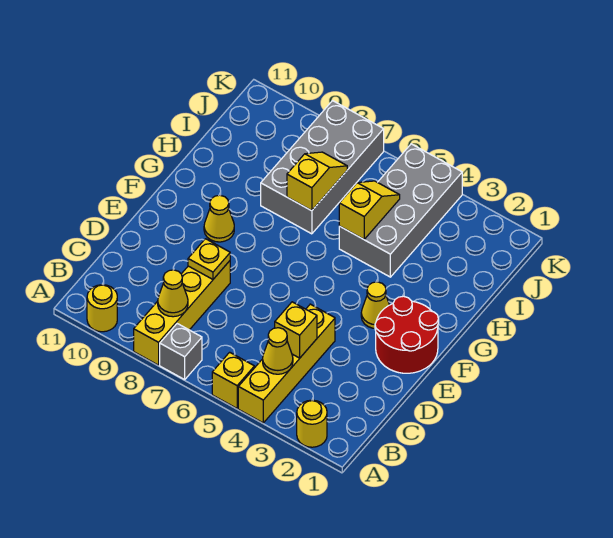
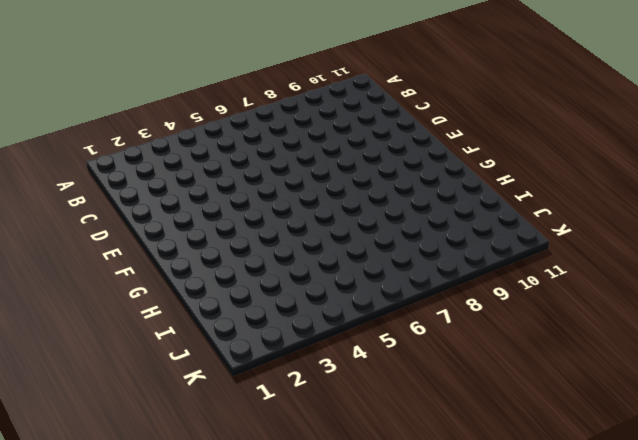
none -> yellow round brick A2 level 1
none -> yellow brick A4:D4 level 1
none -> yellow brick A5 level 1

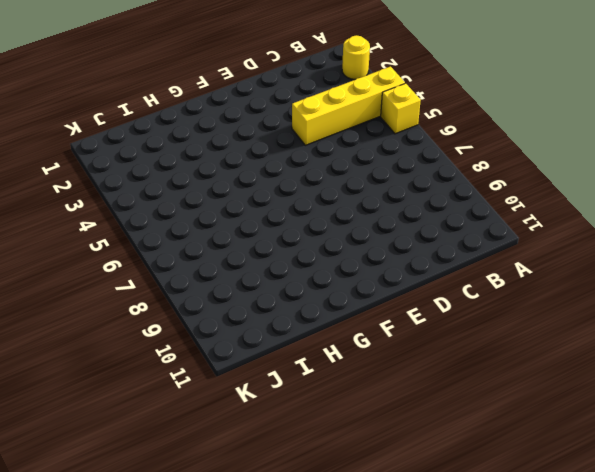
none -> grey brick A7 level 1
none -> yellow brick A8:D8 level 1
none -> yellow round brick A10 level 1

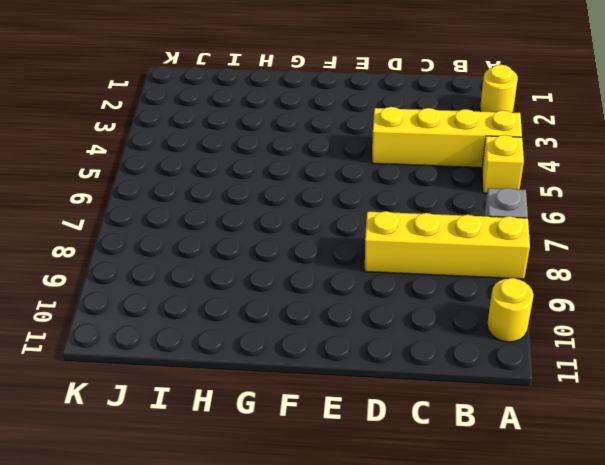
none -> red round brick E1:F2 level 1
none -> yellow cone F3 level 1
none -> yellow cone F9 level 1

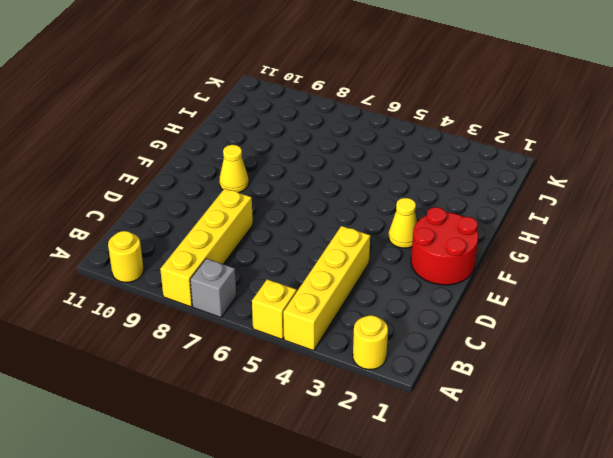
none -> grey brick H4:K5 level 1
none -> grey brick H7:K8 level 1
none -> yellow cone B4 level 2

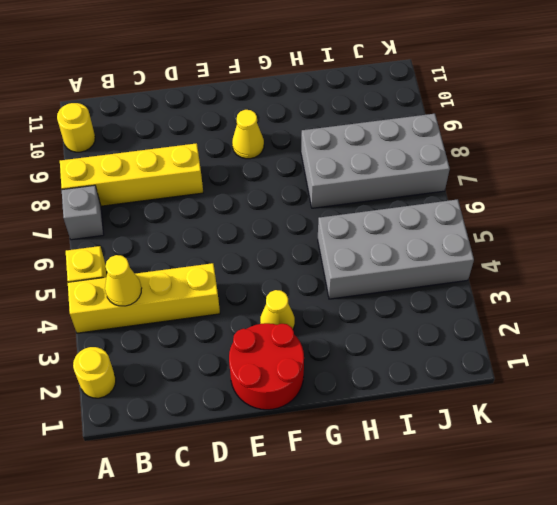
none -> yellow cone B8 level 2
none -> yellow brick C4 level 2
none -> yellow plate D8 level 2

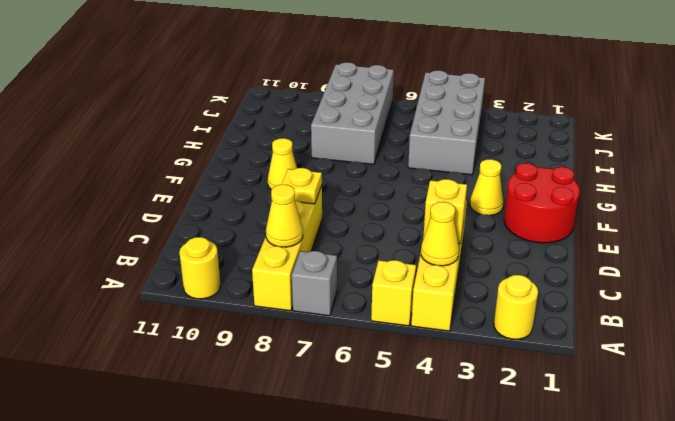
none -> yellow slope H5:I5 level 2 top H
none -> yellow slope H7:I7 level 2 top H

